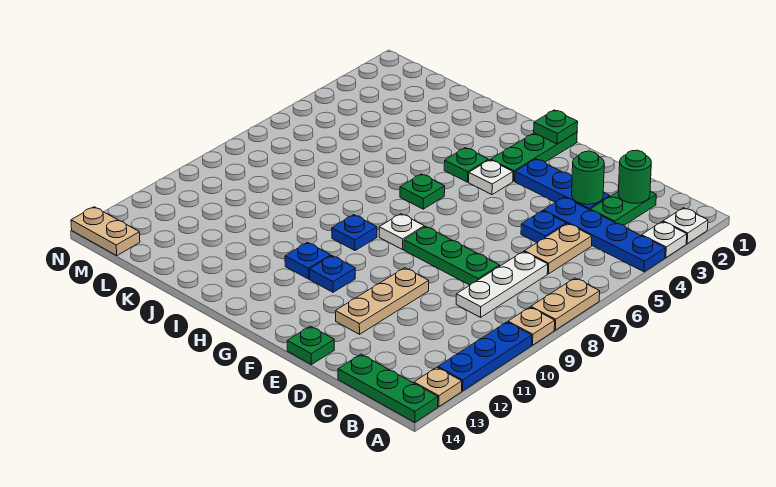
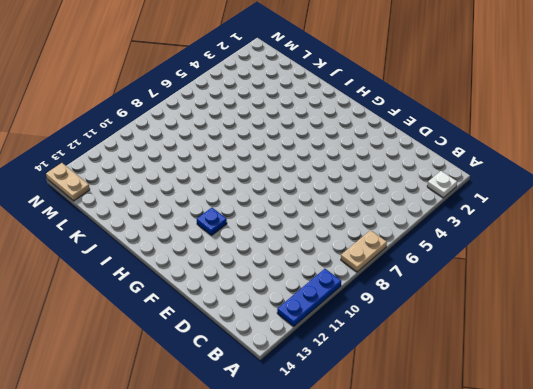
none -> white plate A3 level 1
none -> blue plate A4:D4 level 1
none -> tan plate A9 level 1

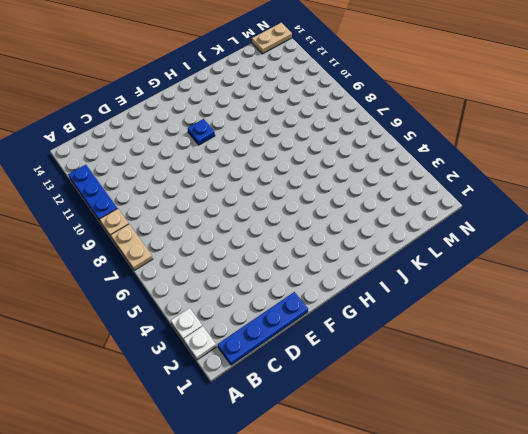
blue plate B1:E1 level 1 -> blue plate A4:D4 level 1
none -> tan plate A13 level 1
none -> green plate A14:C14 level 1
none -> green plate C2:C3 level 1

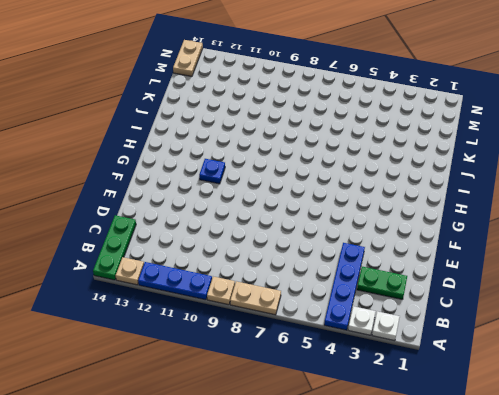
none -> tan plate C5:C6 level 1
none -> white plate C7:C9 level 1
none -> blue plate D3:F3 level 1

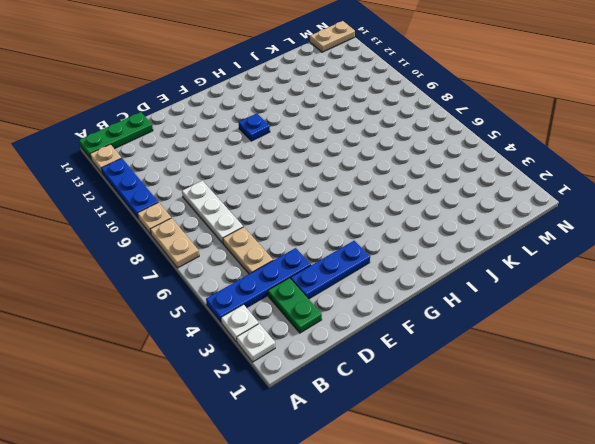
none -> blue plate D5 level 1
none -> green plate D8:F8 level 1
none -> tan plate E10:E12 level 1

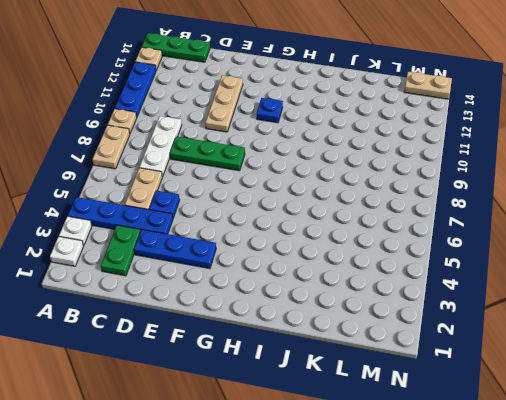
none -> green plate E14 level 1
none -> green plate G1:G3 level 1
none -> white plate G4 level 1

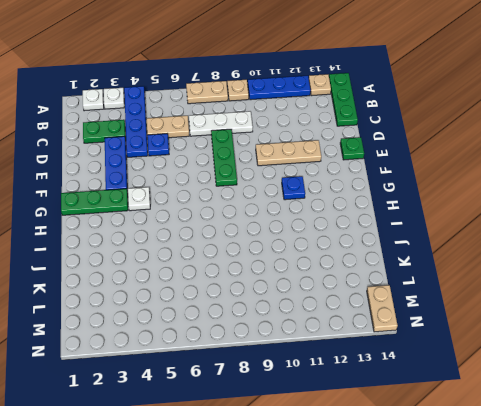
none -> white plate G8 level 1
none -> green plate H4 level 1
none -> green plate H6 level 1

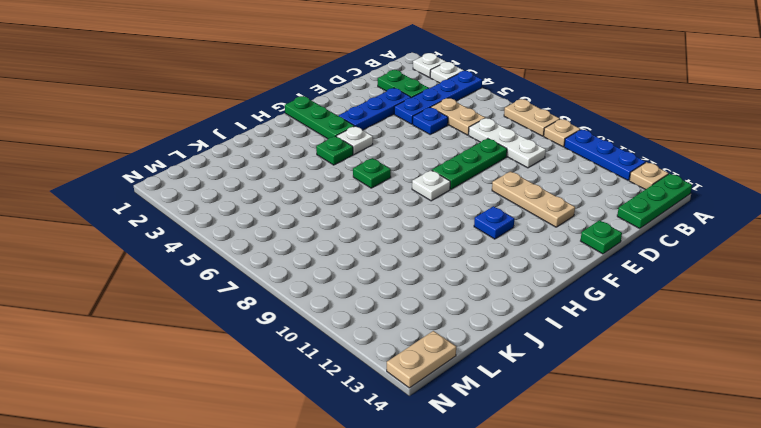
none -> blue plate H9 level 1
none -> blue plate H11 level 1
none -> green round brick C2 level 2

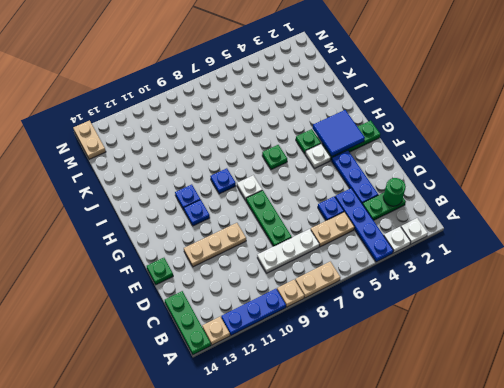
blue tile G2:H3 level 2 -> none
none -> green round brick D3 level 2
none -> green plate G1 level 2

